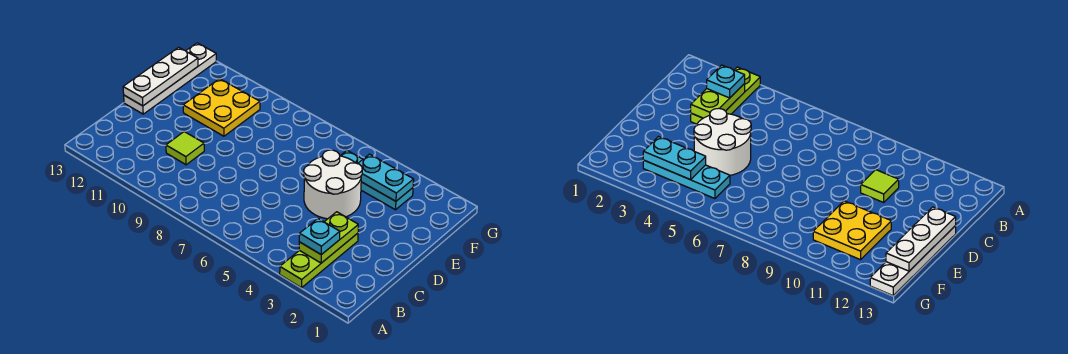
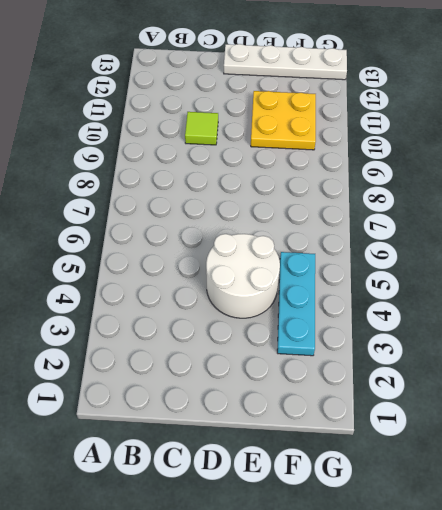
none -> lime plate A3:C3 level 1
none -> lime plate B3:C3 level 2

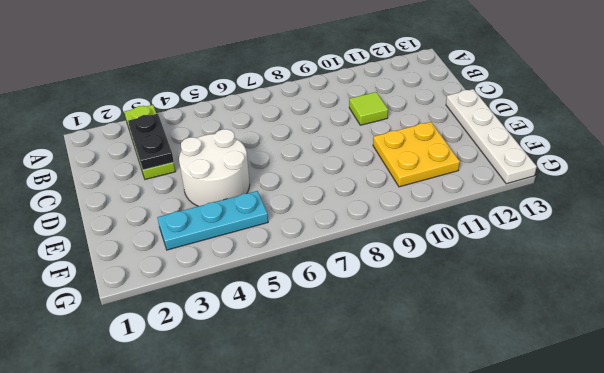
black plate B3:C3 level 2 -> lime plate B3:C3 level 2
none -> white plate D13:F13 level 2
none -> cyan plate F3:F4 level 2

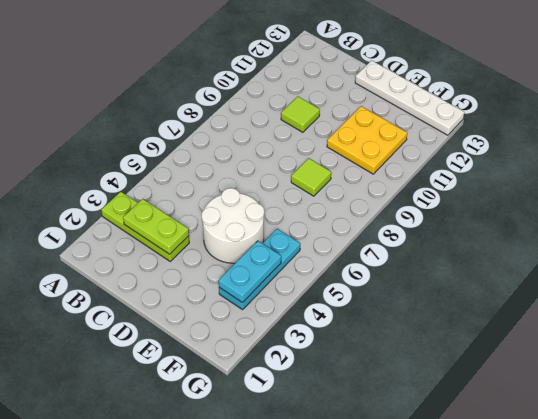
lime tile E8 level 1 -> none
none -> white plate D13:F13 level 2
none -> cyan plate B3 level 3

